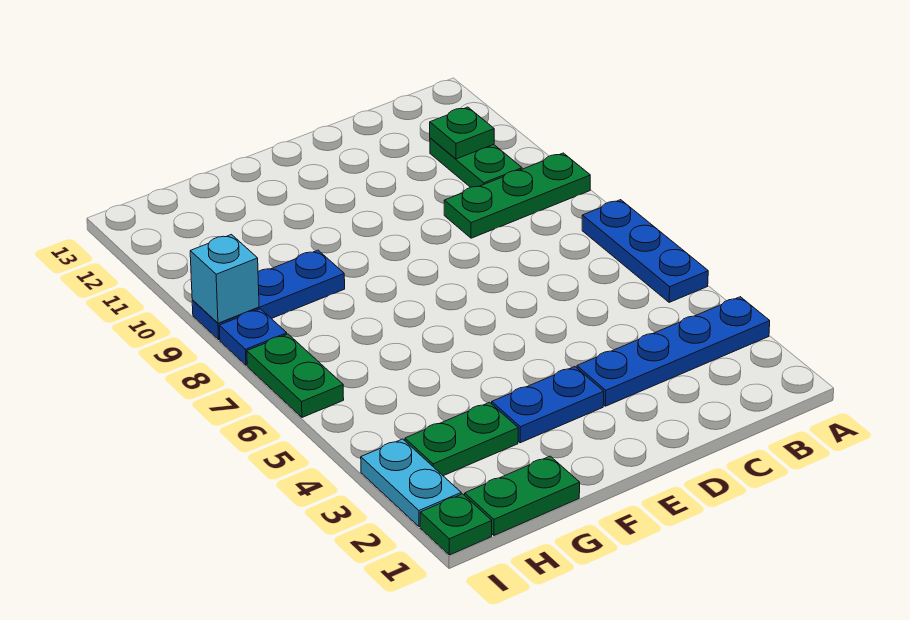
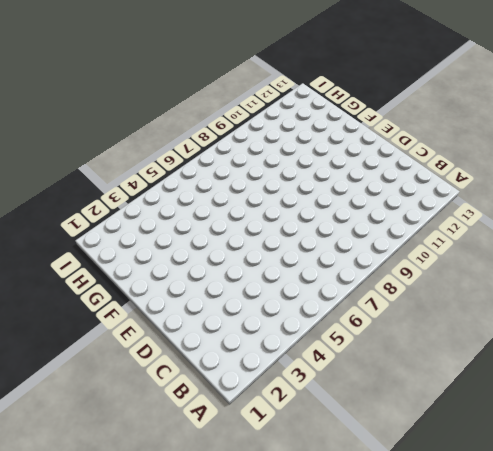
none -> blue plate A3:D3 level 1
none -> blue plate A5:A7 level 1
none -> green plate A9:C9 level 1

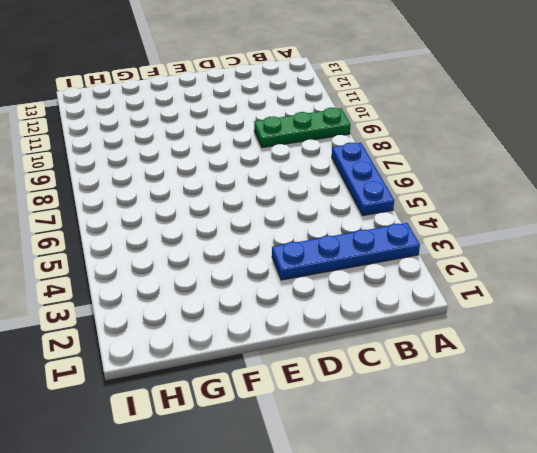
none -> green plate B10:B11 level 1
none -> blue plate E3:F3 level 1
none -> green plate G1:H1 level 1

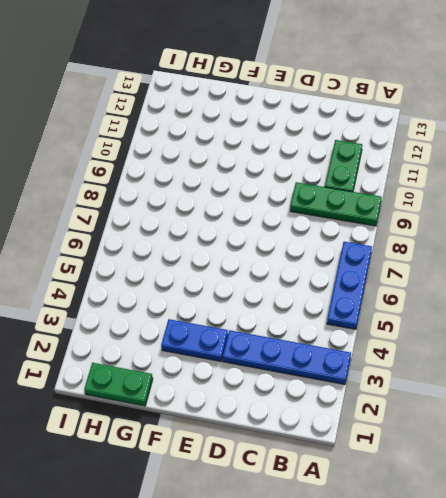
none -> green plate G3:H3 level 1
none -> blue plate G9:I9 level 1
none -> green plate I1 level 1

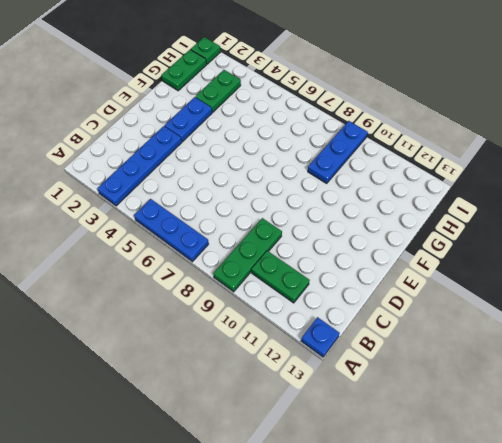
blue plate A13 level 1 -> blue plate I8 level 1
none -> cyan plate I2:I3 level 1
none -> green plate I6:I7 level 1
none -> green plate B11 level 2

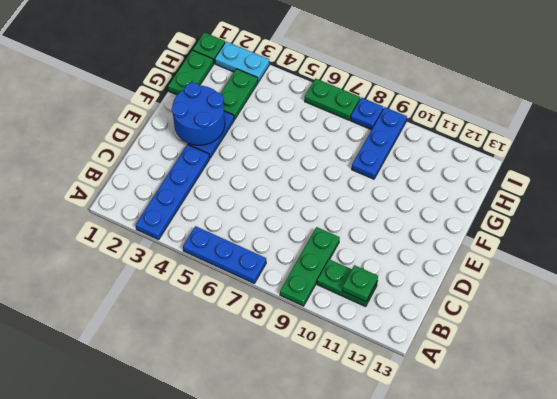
blue round brick E2:F3 level 2 -> none
none -> cyan brick I9 level 2

